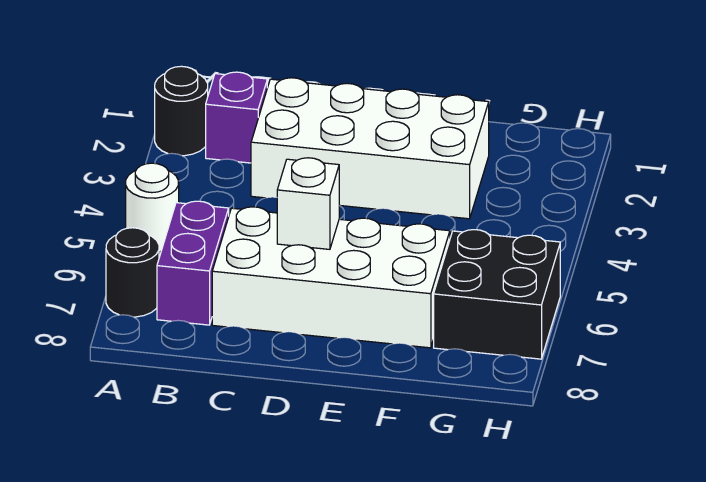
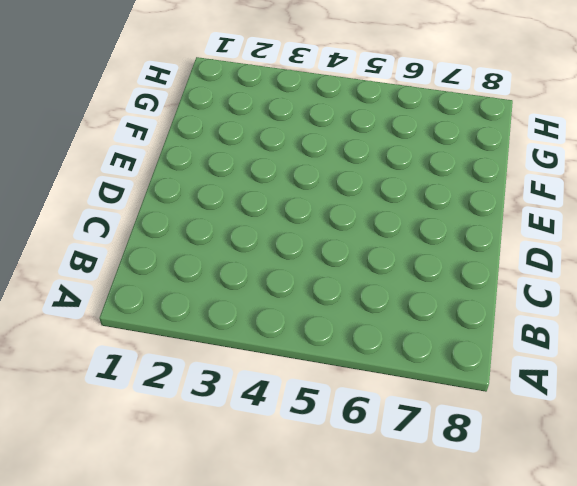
none -> black round brick A2 level 1
none -> white round brick A5 level 1

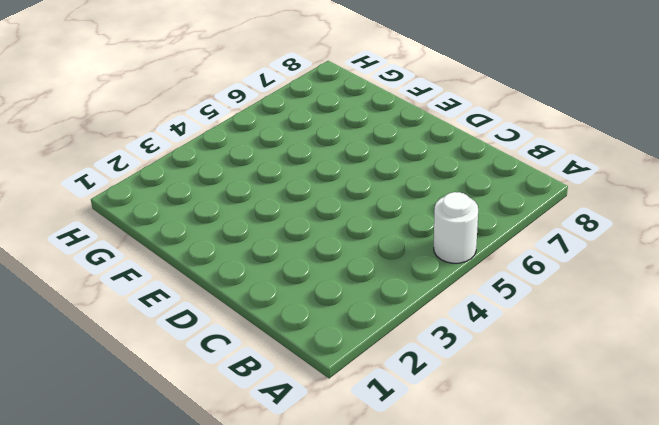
none -> black round brick A2 level 1
none -> black round brick A7 level 1

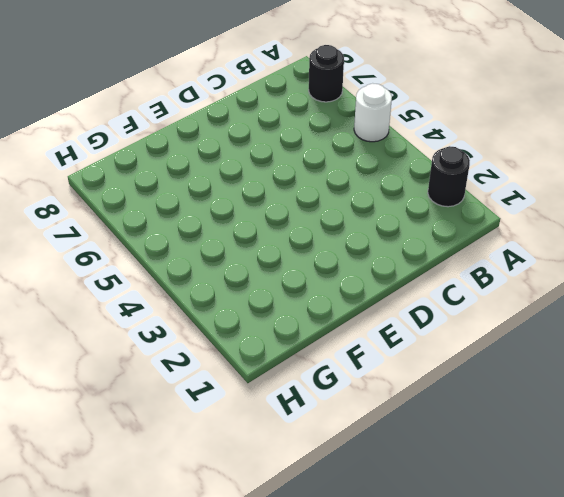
none -> purple brick B2 level 1
none -> purple brick B6:B7 level 1

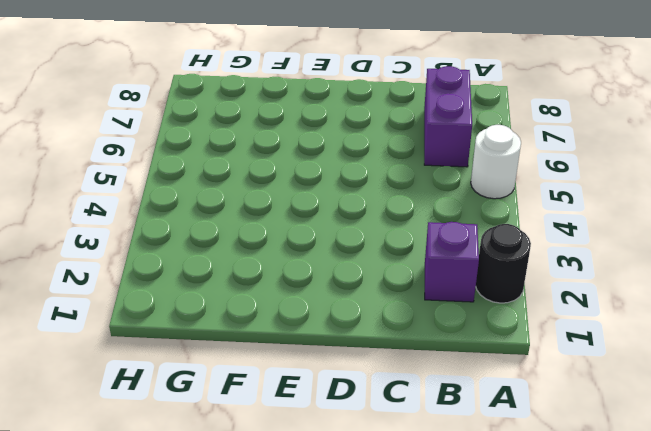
none -> black round brick A7 level 1
none -> white brick C2:F3 level 1

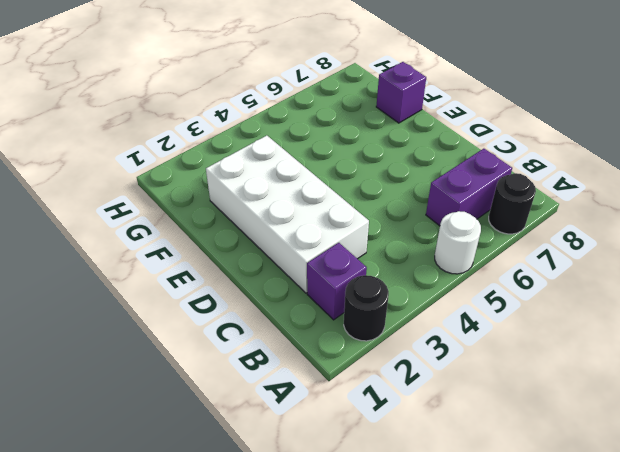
purple brick F8 level 1 -> none
none -> white brick C6:F7 level 1
none -> black brick G6:H7 level 1

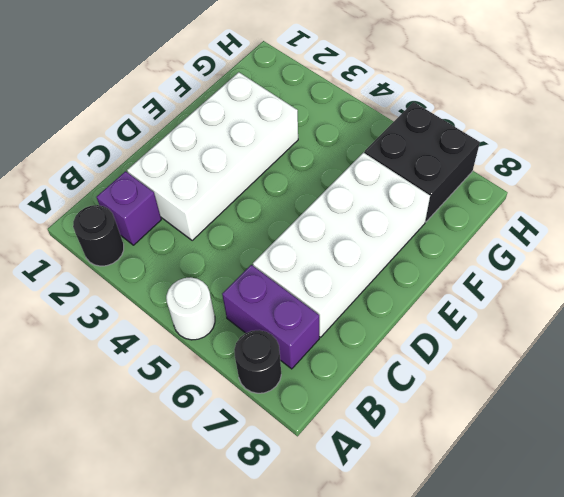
none -> white brick D6 level 2

